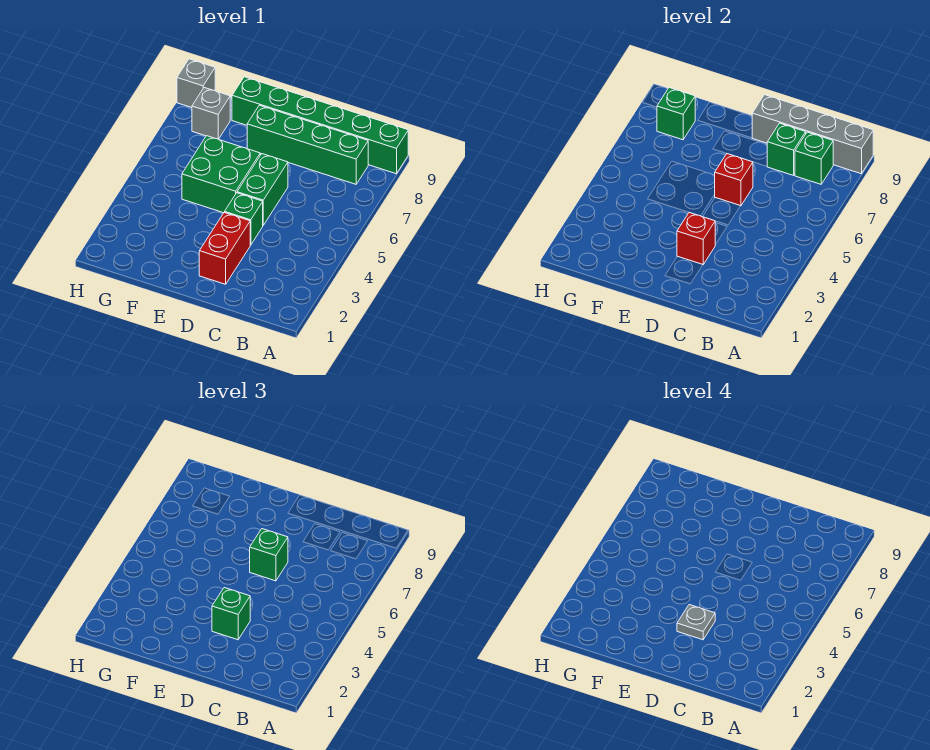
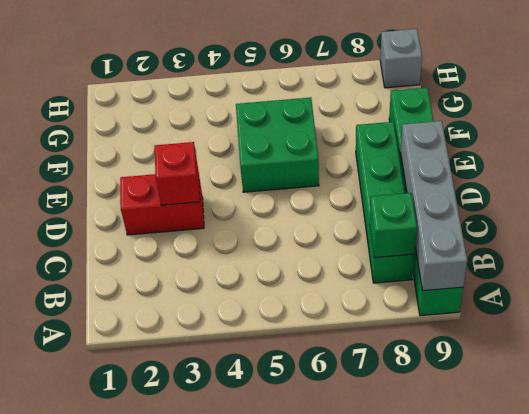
none -> green brick D4 level 1
none -> green brick D5:D6 level 1
none -> grey brick G8 level 1

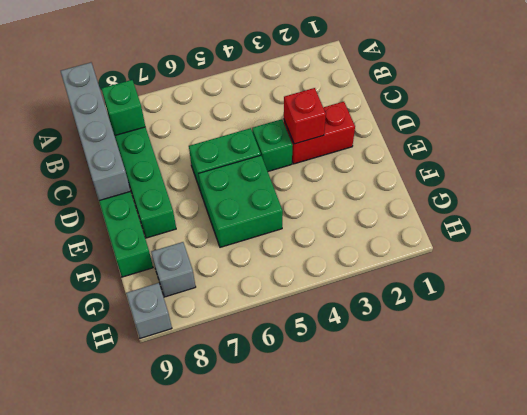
none -> green brick C8 level 2
none -> red brick D6 level 2
none -> green brick G8 level 2

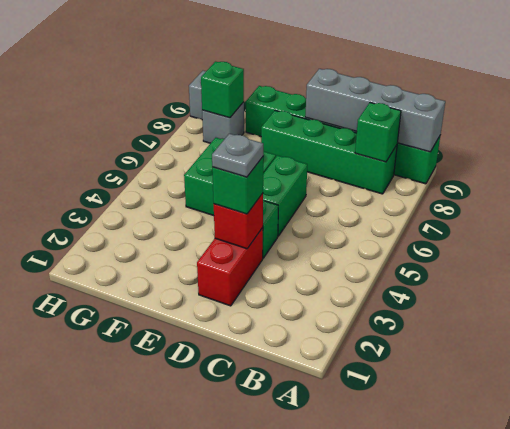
none -> green brick C8 level 2
none -> red brick D6 level 2
none -> green brick D6 level 3

